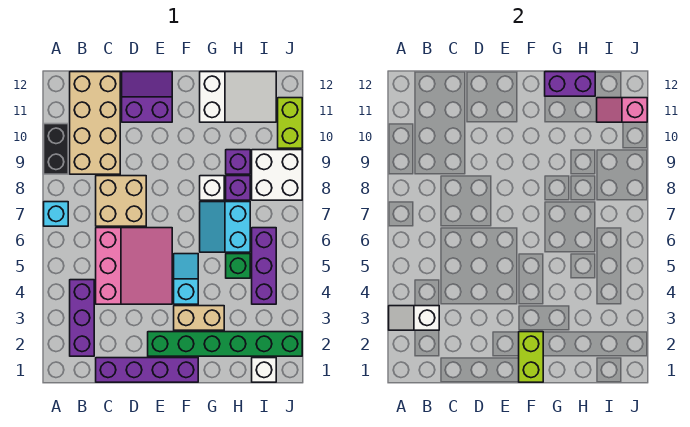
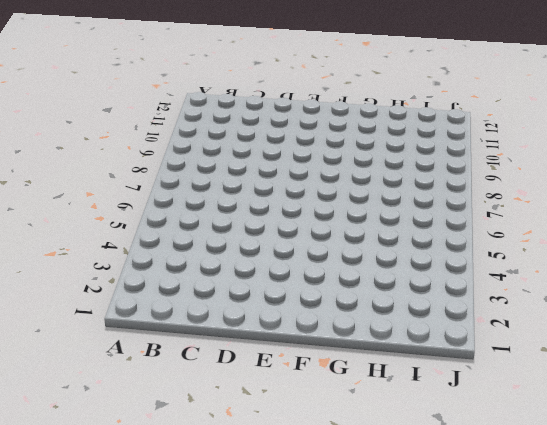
none -> cyan brick A7 level 1
none -> black brick A9:A10 level 1
none -> purple brick B2:B4 level 1

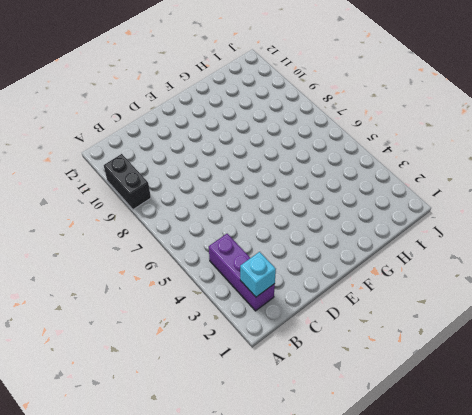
cyan brick B2 level 2 -> cyan brick A7 level 1
none -> tan brick B9:C12 level 1
none -> purple brick C1:F1 level 1
none -> pink slope C4:E6 level 1 top C

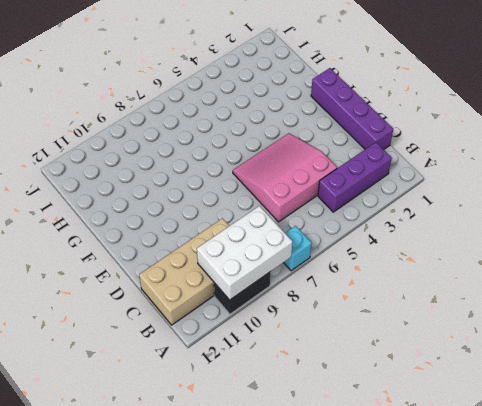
white brick A8:B10 level 2 -> none
none -> tan brick C7:D8 level 1
none -> purple slope D11:E12 level 1 top 11
none -> green brick E2:J2 level 1

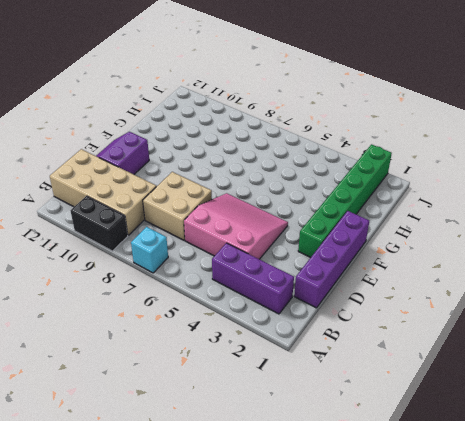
none -> tan brick F3:G3 level 1
none -> cyan slope F4:F5 level 1 top 4
none -> cyan slope G6:H7 level 1 top H

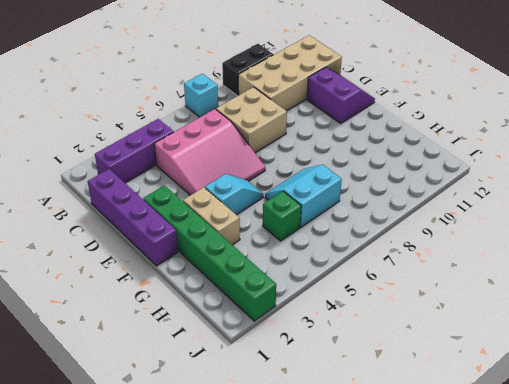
none -> white brick G8 level 1
none -> white slope G11:I12 level 1 top G
none -> purple brick H8 level 1

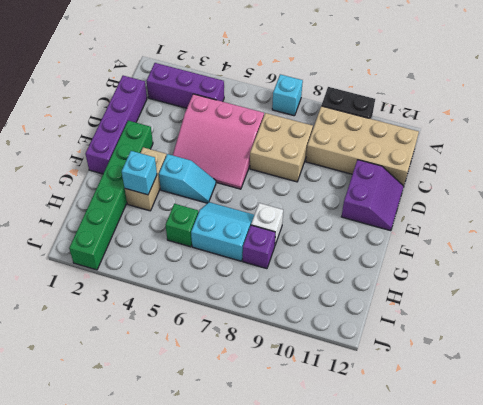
cyan brick G3 level 2 -> none
none -> white slope G11:I12 level 1 top G
none -> purple brick H9 level 1
none -> white brick I1 level 1

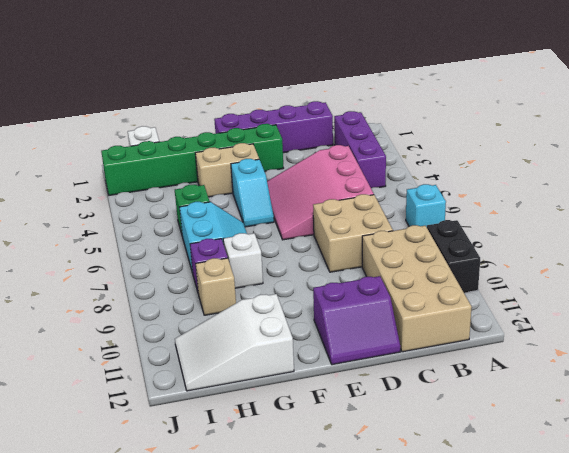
tan brick H9 level 1 -> purple brick H9 level 1
none -> purple brick I4:I6 level 1
none -> white brick I8:J9 level 1
none -> lime brick J10:J11 level 1

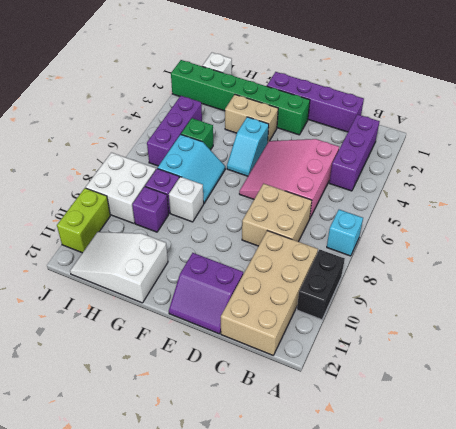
none -> white slope A3:B3 level 2 top B
none -> lime brick F1:F2 level 2
none -> purple brick G12:H12 level 2

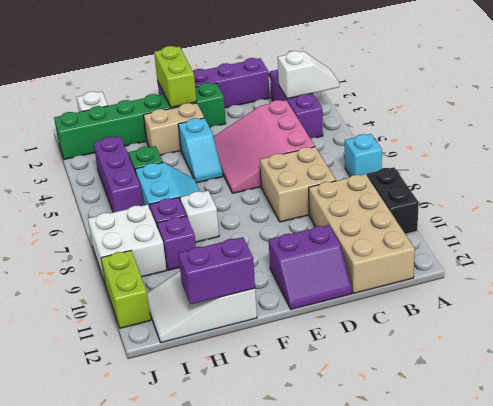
none -> pink slope I11:J11 level 2 top J

